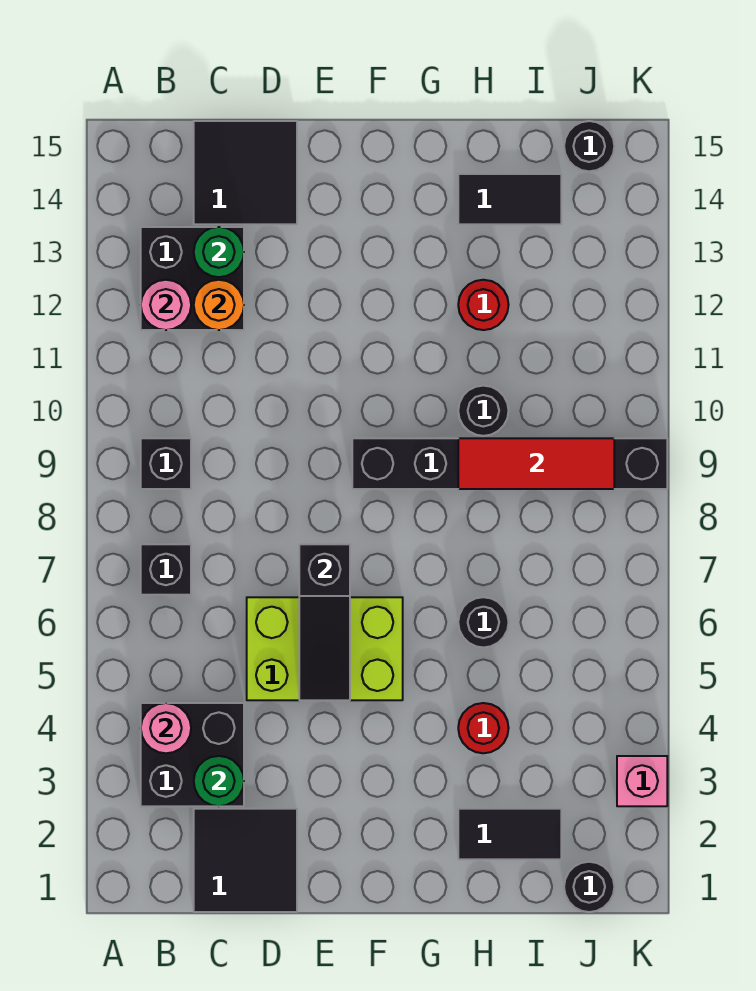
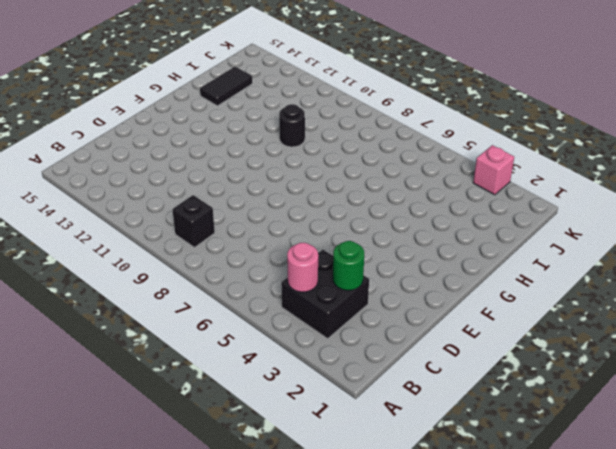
none -> black brick B7 level 1
none -> black brick B12:C13 level 1
none -> black tile C1:D2 level 1

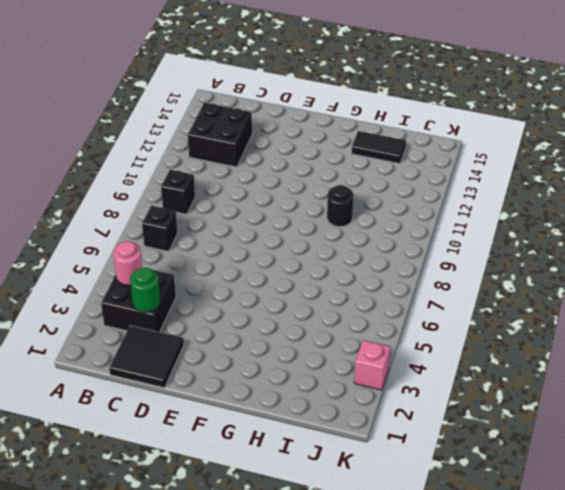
none -> black tile C14:D15 level 1
none -> lime brick D5:F6 level 1
none -> black brick F9:K9 level 1

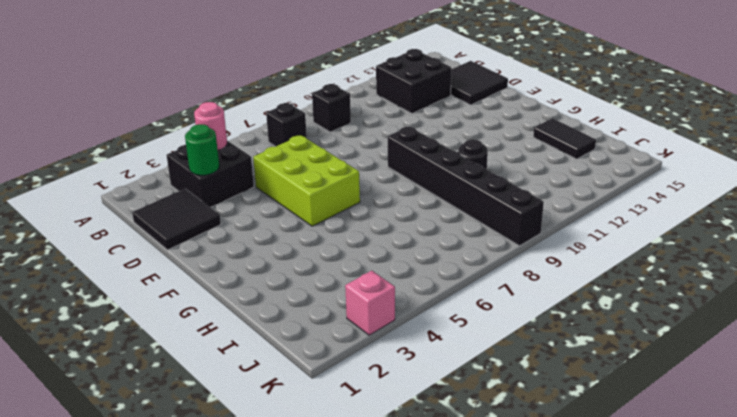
none -> black tile H2:I2 level 1
none -> red round brick H4 level 1
none -> black round brick H6 level 1

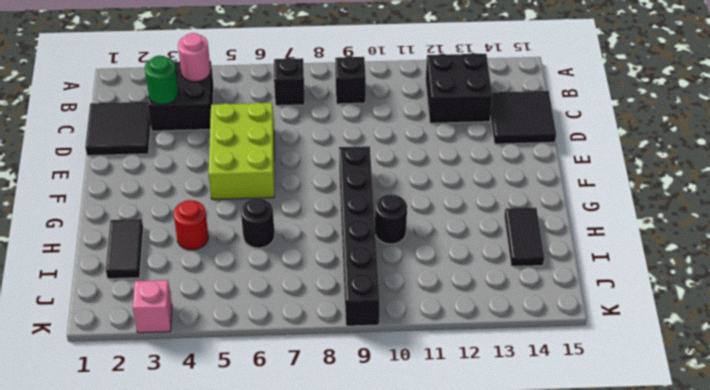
none -> red round brick H12 level 1
none -> black round brick J1 level 1
none -> black round brick J15 level 1

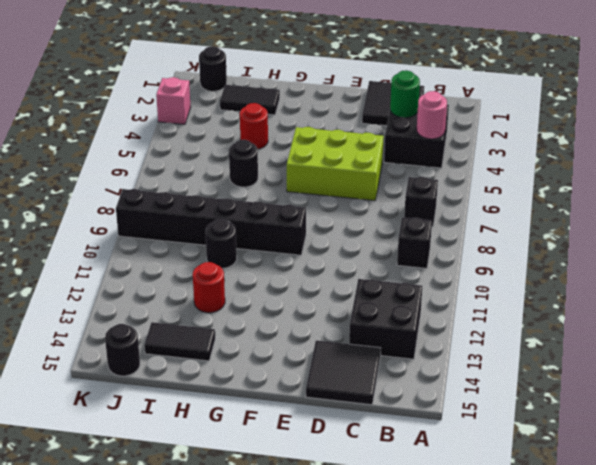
none -> pink round brick B12 level 2
none -> orange round brick C12 level 2
none -> green round brick C13 level 2

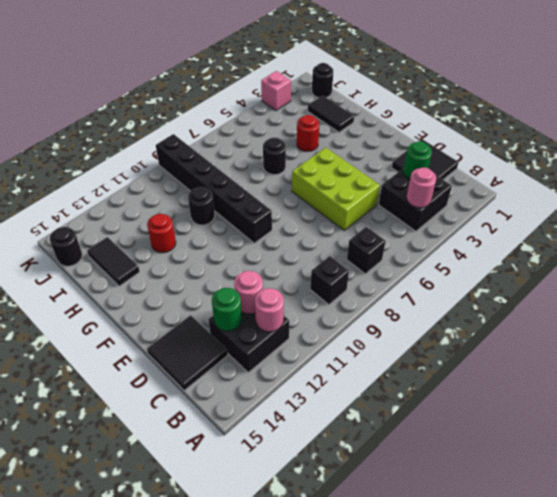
pink round brick C12 level 2 -> orange round brick C12 level 2
none -> black slope E5:E7 level 2 top 7
none -> red tile H9:J9 level 2

